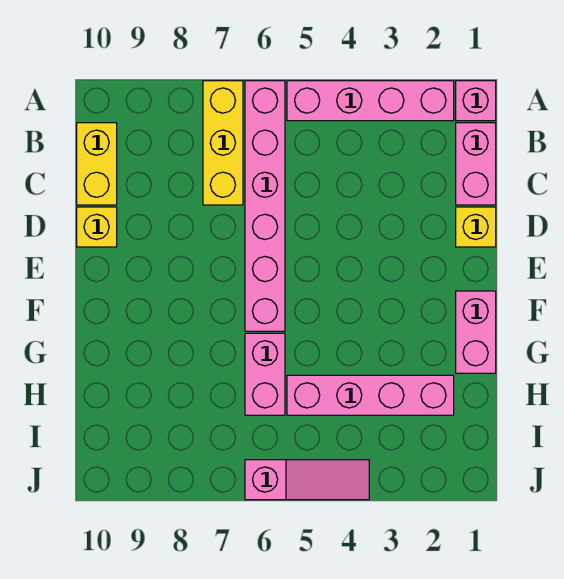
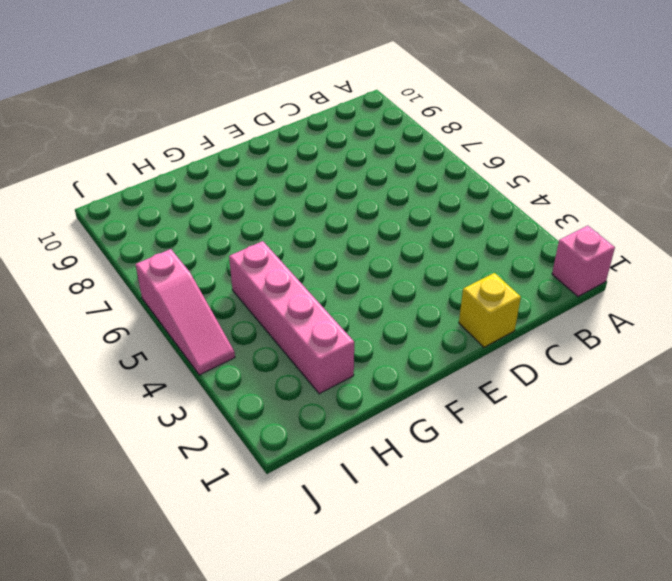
none -> pink brick A2:A5 level 1
none -> pink brick A6:F6 level 1
none -> yellow brick A7:C7 level 1

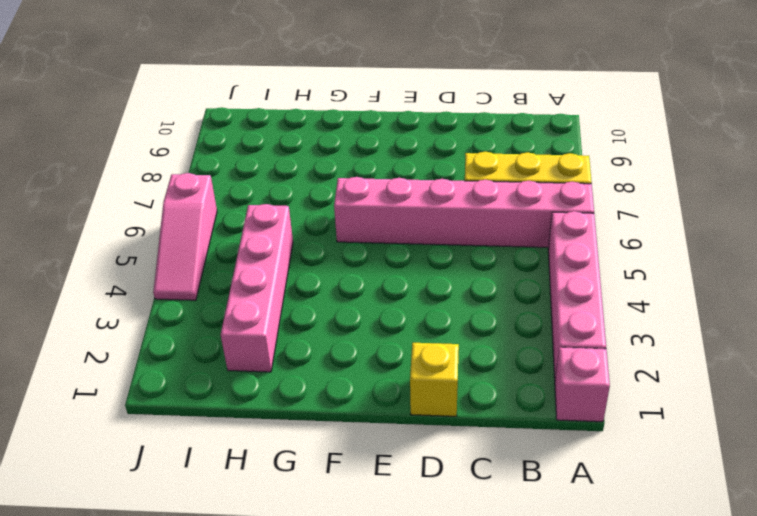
none -> pink brick B1:C1 level 1
none -> yellow brick B10:C10 level 1
none -> yellow brick D10 level 1

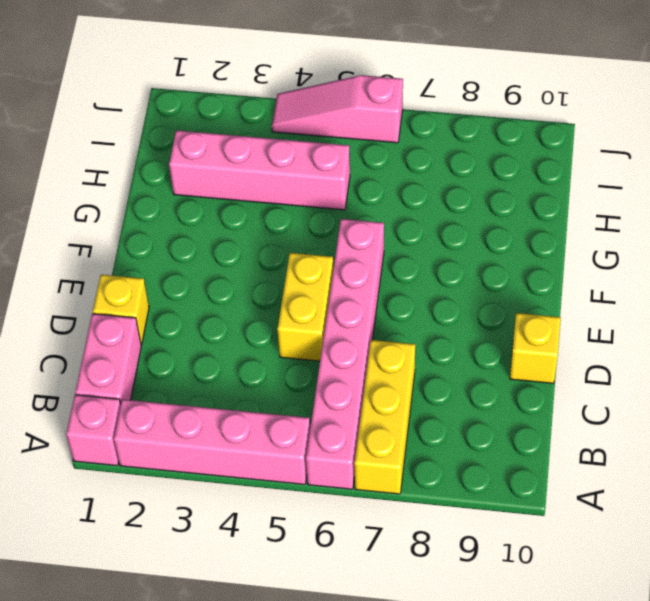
yellow brick D5:E5 level 1 -> yellow brick B10:C10 level 1
none -> pink brick F1:G1 level 1
none -> pink brick G6:H6 level 1

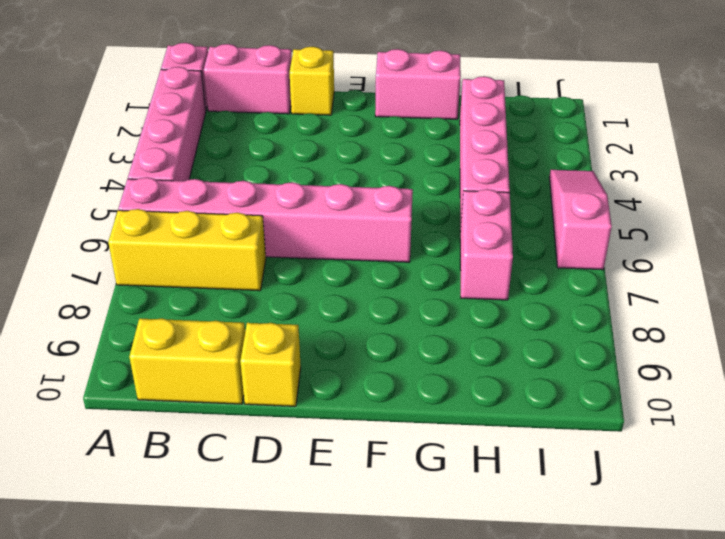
pink brick H6:H7 level 1 -> pink brick G6:H6 level 1

